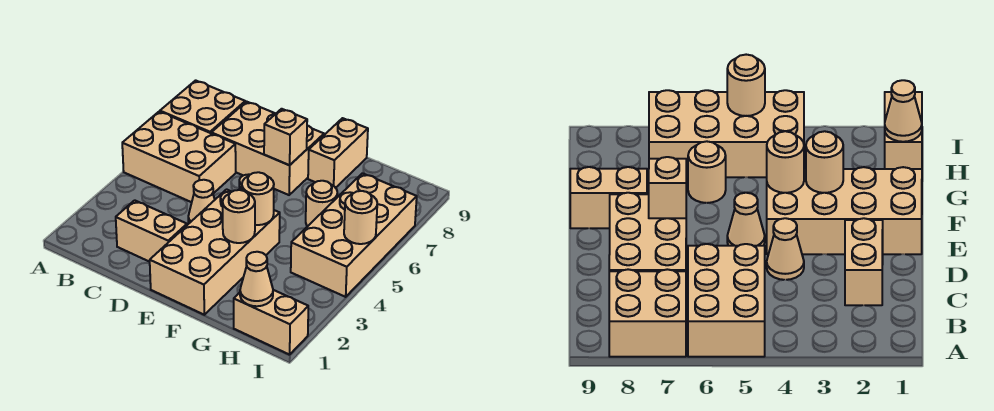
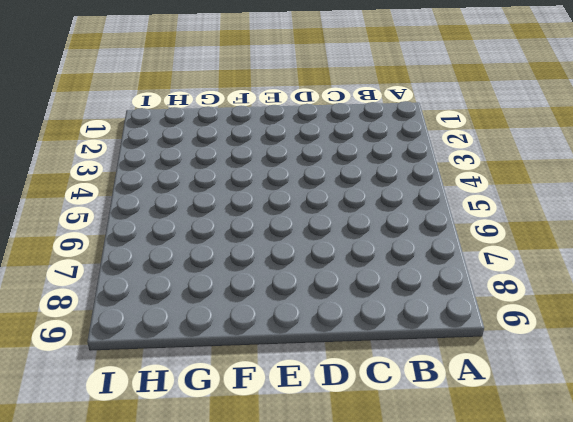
none -> tan brick A5:C6 level 1
none -> tan brick A7:B8 level 1
none -> tan brick C2:D2 level 1

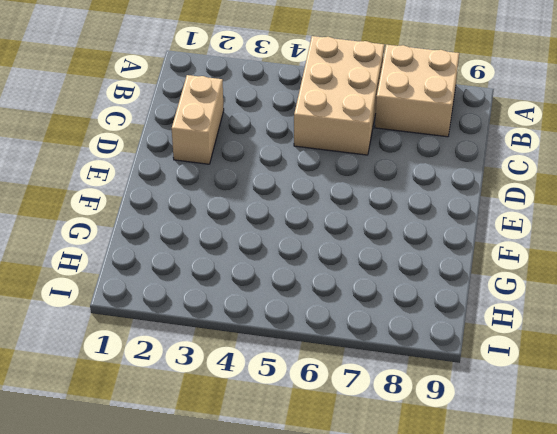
none -> tan brick C7:E8 level 1
none -> tan cone D4 level 1
none -> tan brick E1:F4 level 1

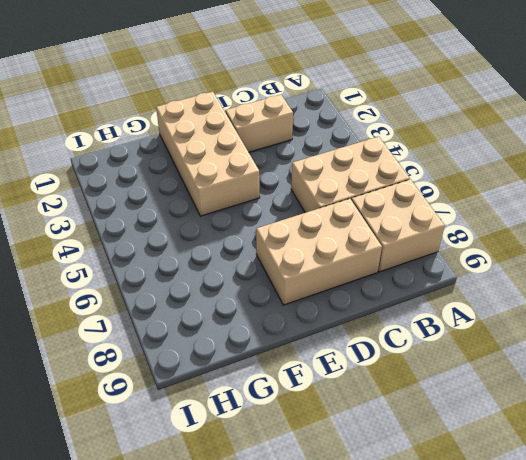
none -> tan cone D4 level 1
none -> tan cone E5 level 1
none -> tan brick F8:F9 level 1

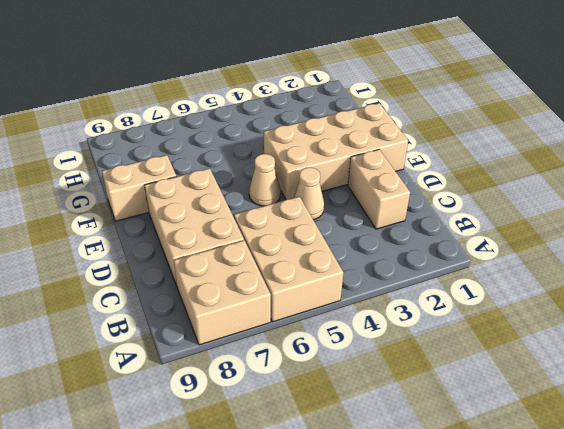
none -> tan round brick G6 level 1
none -> tan brick H1:I1 level 1
none -> tan brick H4:I7 level 1

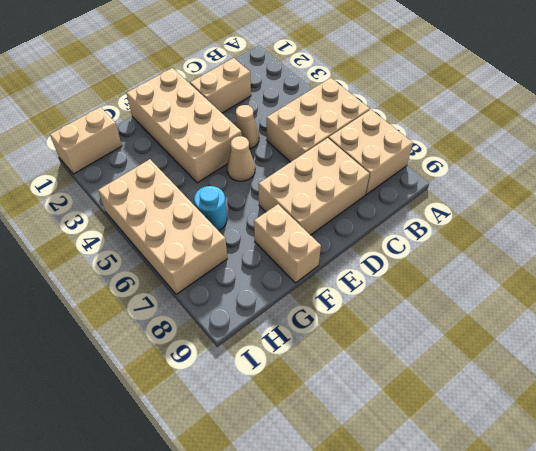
cyan round brick G6 level 1 -> tan round brick G6 level 1
none -> tan brick E7 level 2
none -> tan round brick F3 level 2
none -> tan round brick F4 level 2

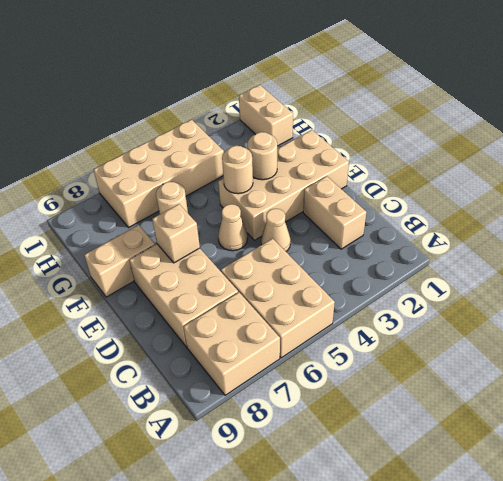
none -> tan cone H1 level 2
none -> tan round brick I5 level 2

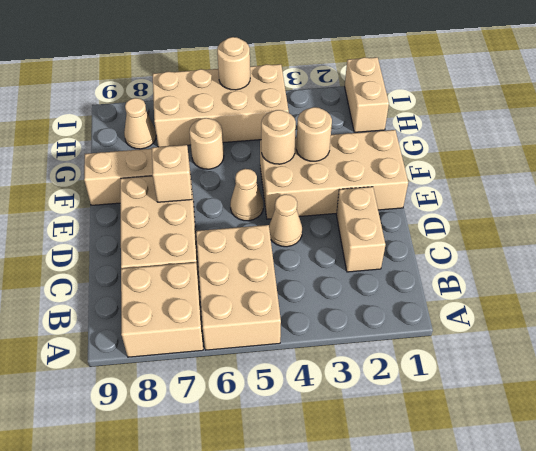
tan cone H8 level 1 -> tan cone H1 level 2

